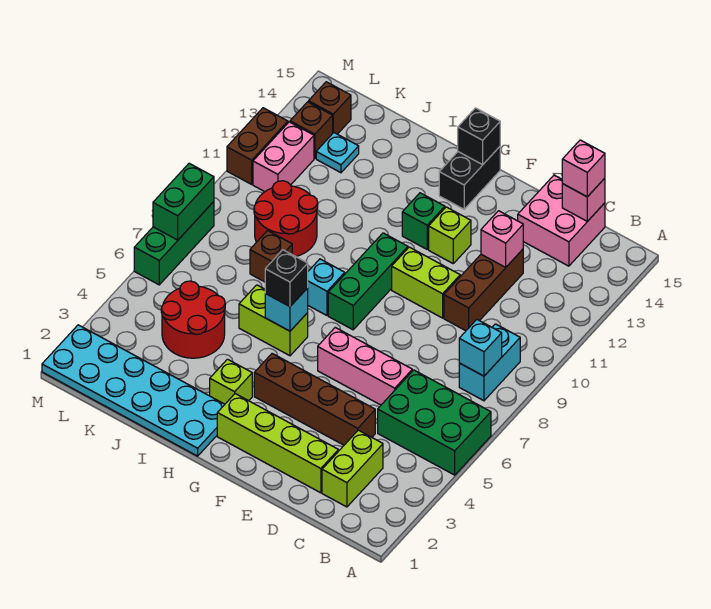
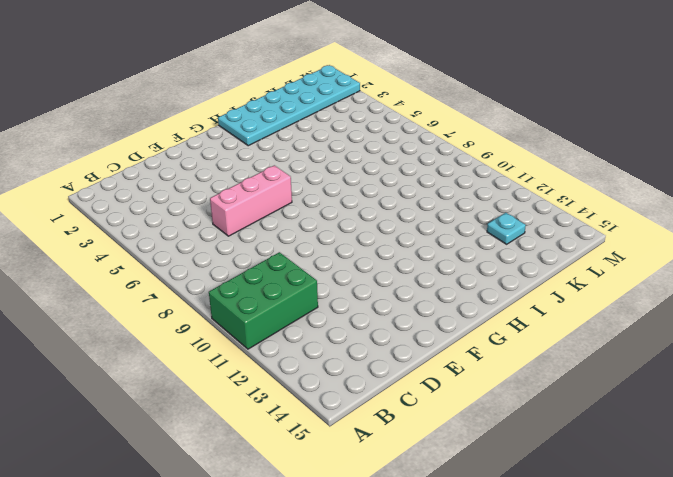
green brick A10:C11 level 1 -> green brick A5:C6 level 1
none -> cyan brick B8:B9 level 1
none -> lime brick C2:C3 level 1
none -> pink brick C14:D15 level 1
none -> lime brick D2:G2 level 1

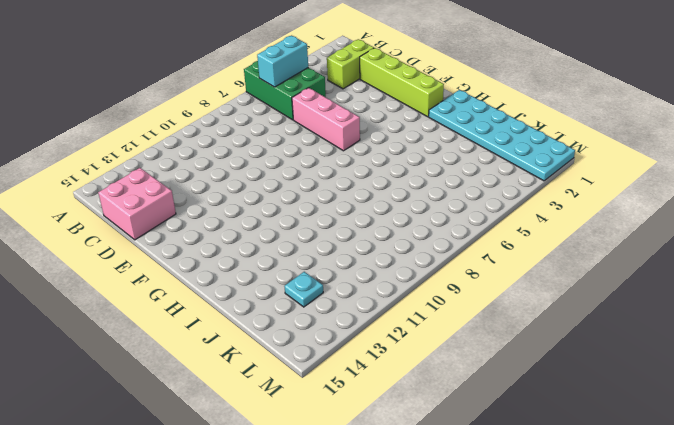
cyan brick B5:B6 level 2 -> cyan brick B8:B9 level 1
none -> brown brick D4:G4 level 1
none -> brown brick D10:D12 level 1
none -> lime brick E10:F10 level 1
none -> lime brick F12 level 1

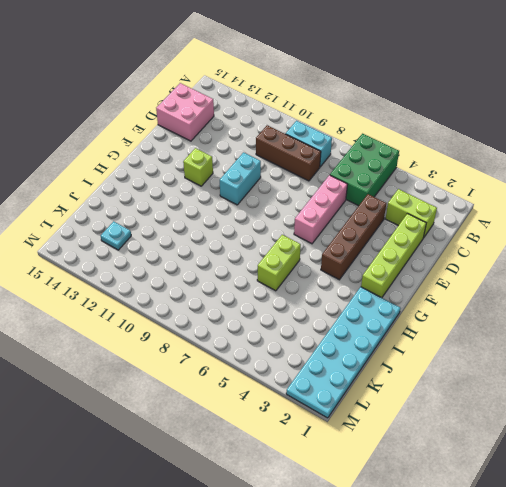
brown brick C8:C10 level 1 -> brown brick D10:D12 level 1
cyan brick E10:F10 level 1 -> lime brick E10:F10 level 1
none -> green brick G8:G10 level 1
none -> green brick G12 level 1
none -> black brick G14:G15 level 1
none -> lime brick H3 level 1

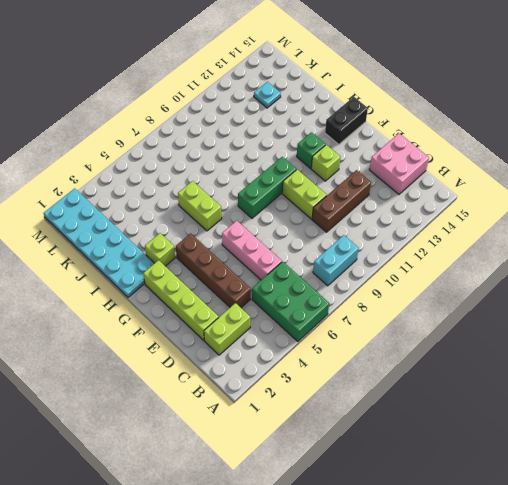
none -> cyan brick H8 level 1
none -> red round brick J4:K5 level 1
none -> brown brick J8 level 1
none -> red round brick J9:K10 level 1

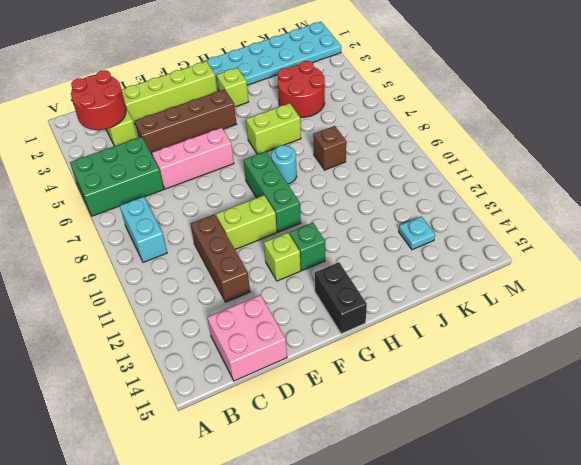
red round brick B2:C3 level 2 -> red round brick J9:K10 level 1
cyan round brick H8 level 1 -> cyan brick H8 level 1
none -> pink brick L11:L12 level 1
none -> brown brick L13 level 1
none -> brown brick L14 level 1
none -> green brick M6:M8 level 1

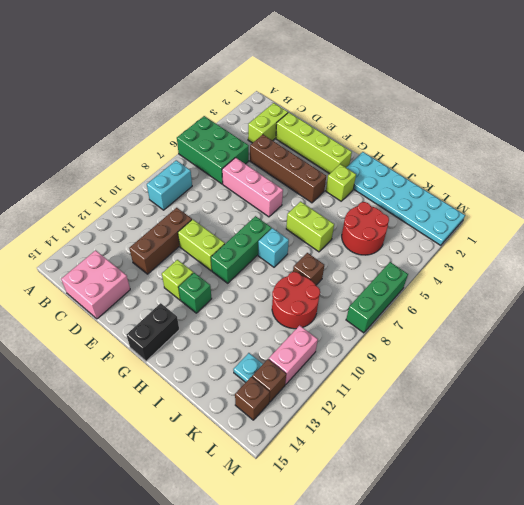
none -> brown brick M11:M12 level 1
none -> cyan brick B8 level 2
none -> pink brick C15 level 2
none -> pink brick D12 level 2

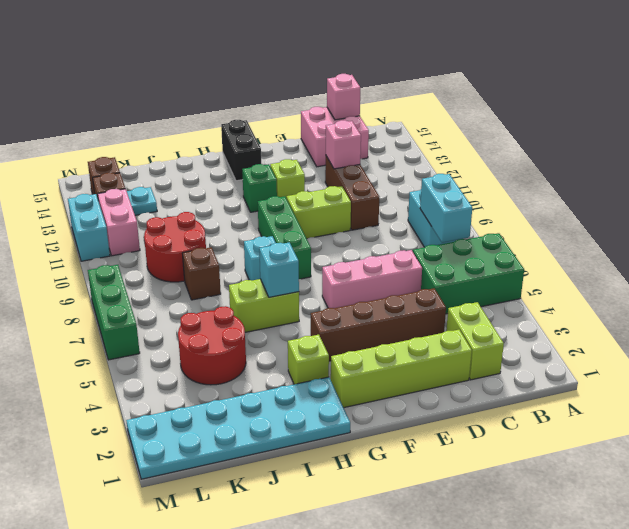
cyan brick B7:B8 level 2 -> cyan brick B8 level 2
cyan brick M11:M12 level 1 -> brown brick M11:M12 level 1
none -> black brick G15 level 2
none -> green brick M7:M8 level 2
none -> pink brick C15 level 3
none -> black brick H6 level 3

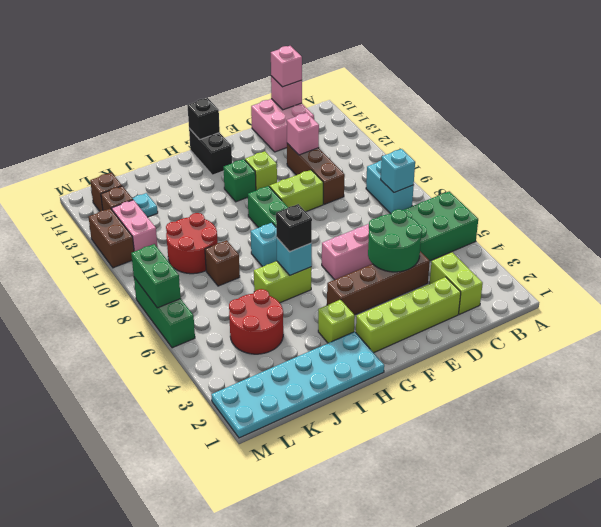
green round brick D4:E5 level 2 -> none

